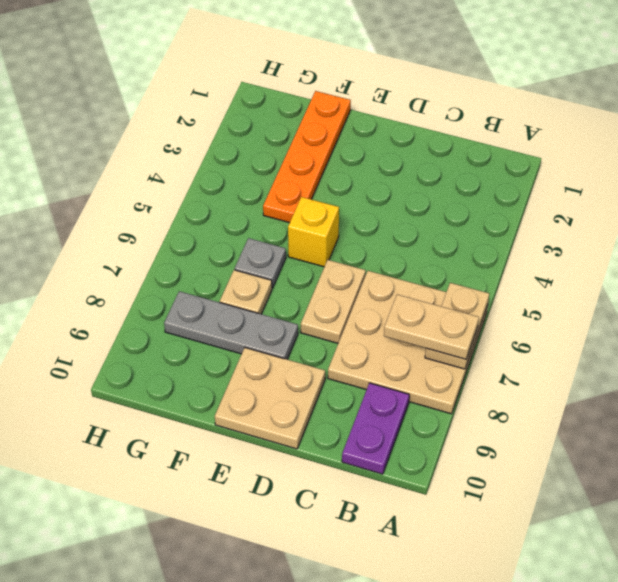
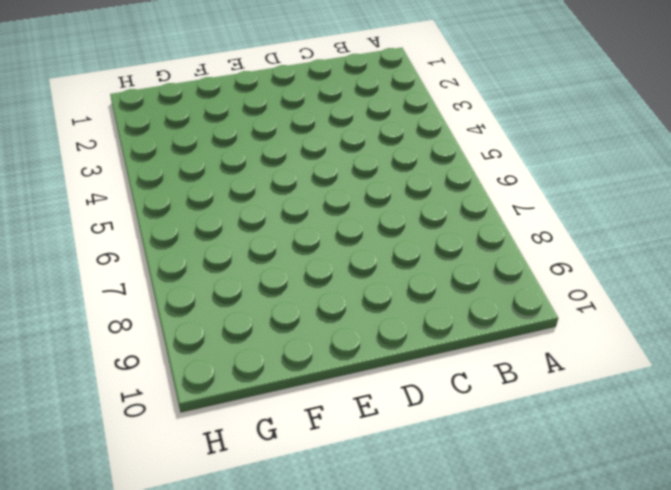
none -> tan plate A6:C8 level 1
none -> purple plate B9:B10 level 1

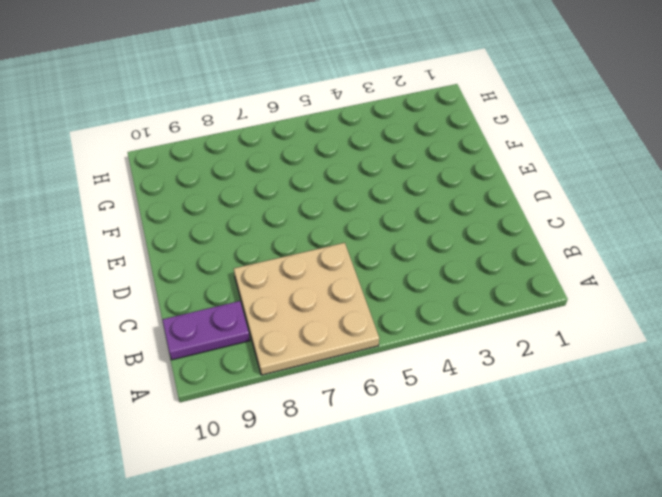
none -> tan plate D6:D7 level 1
none -> tan plate D9:E10 level 1

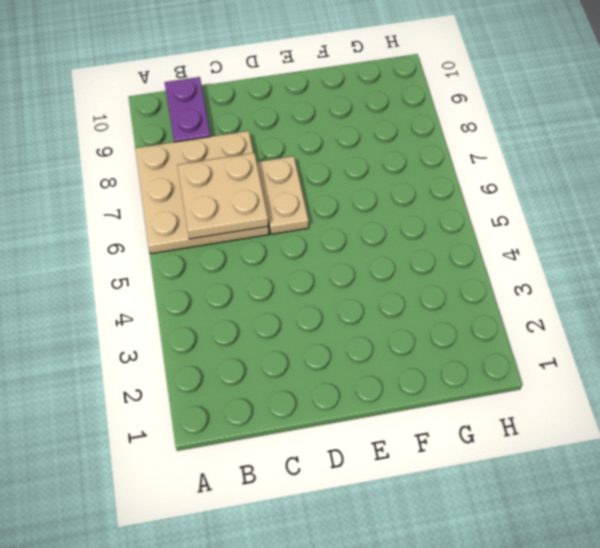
tan plate B6:C7 level 2 -> tan plate D9:E10 level 1
none -> yellow brick E5 level 1
none -> grey plate E8:G8 level 1

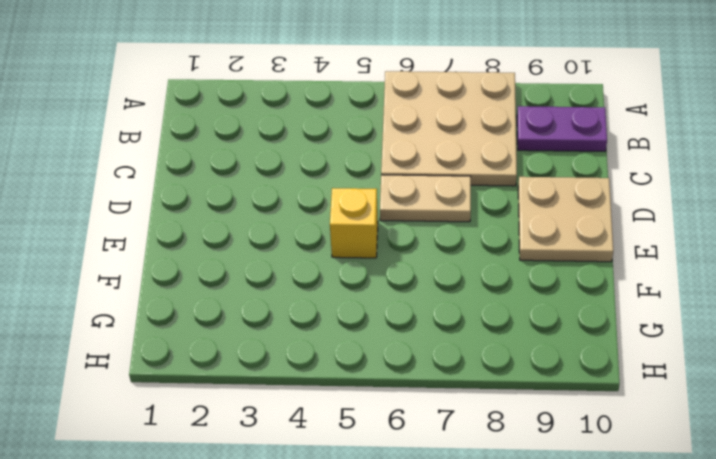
none -> grey plate E8:G8 level 1
none -> orange plate F1:F4 level 1

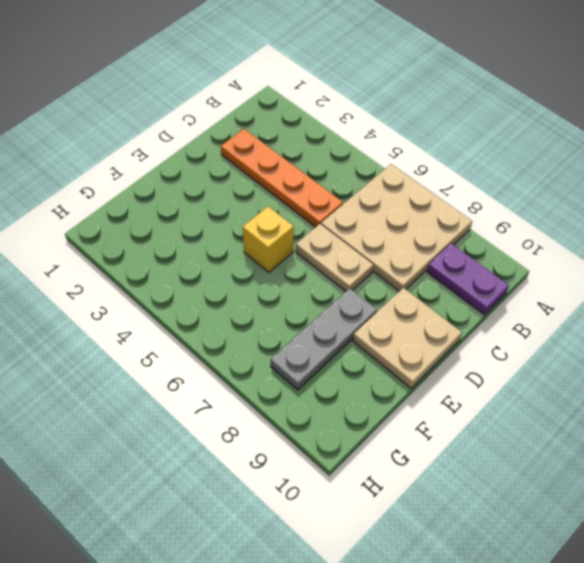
orange plate C2:C5 level 1 -> orange plate F1:F4 level 1
none -> grey plate F6 level 1
none -> tan plate F7 level 1

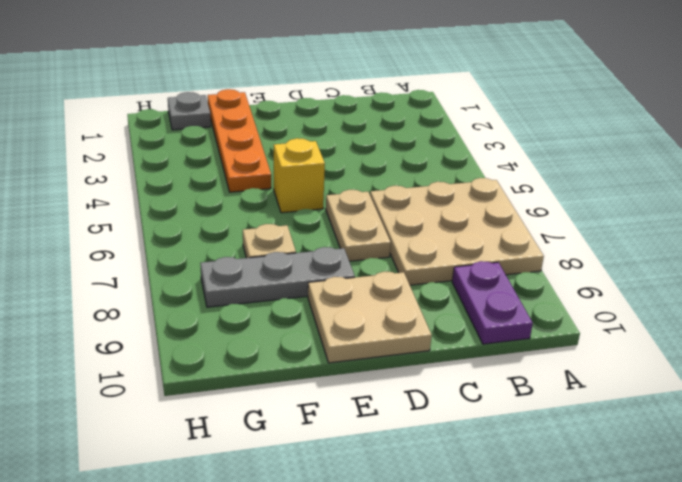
grey plate G1 level 1 -> grey plate F6 level 1
none -> tan plate A6:A7 level 2
none -> tan plate A7:B7 level 3

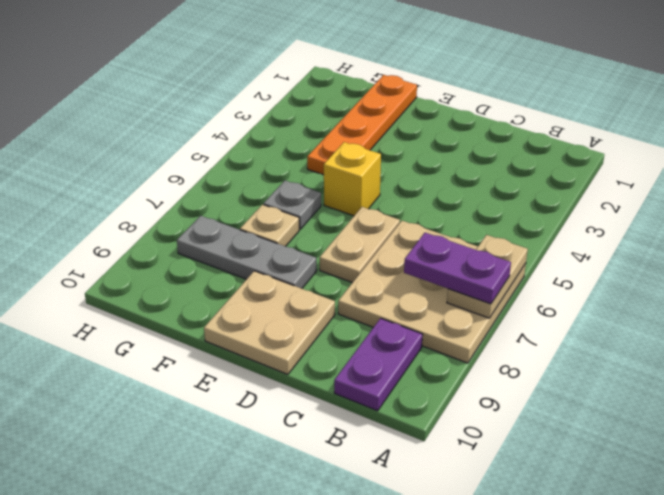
purple plate A7:B7 level 3 -> tan plate A7:B7 level 3

